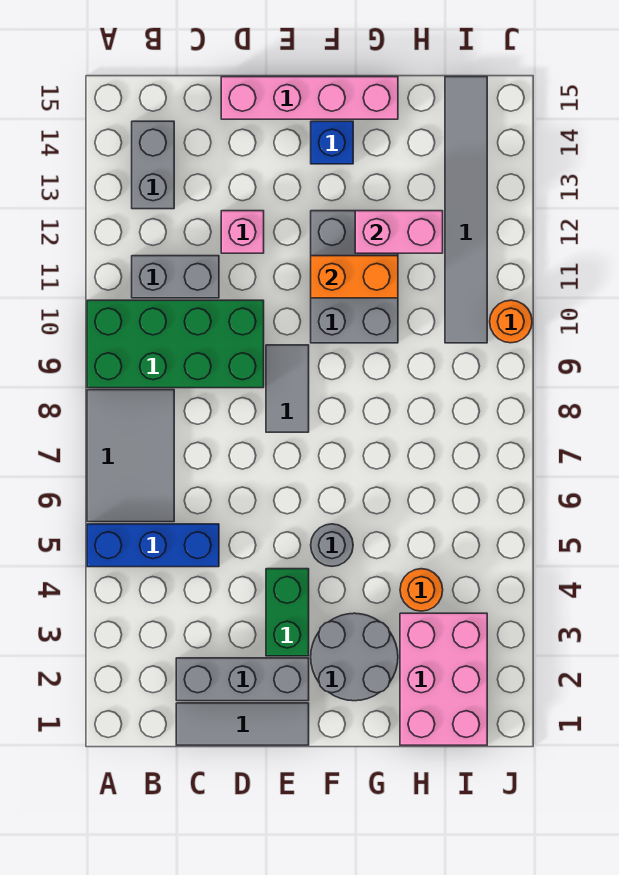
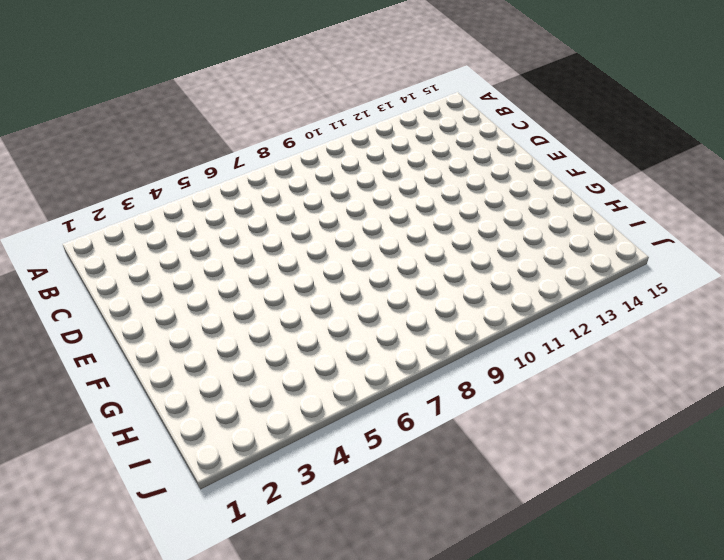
none -> blue brick A5:C5 level 1
none -> grey tile A6:B8 level 1
none -> green brick A9:D10 level 1

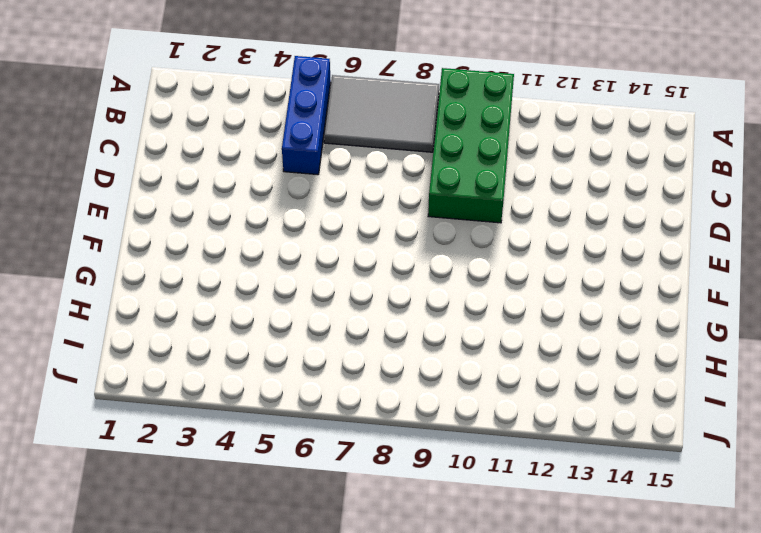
none -> grey brick B11:C11 level 1
none -> grey brick B13:B14 level 1
none -> grey tile C1:E1 level 1

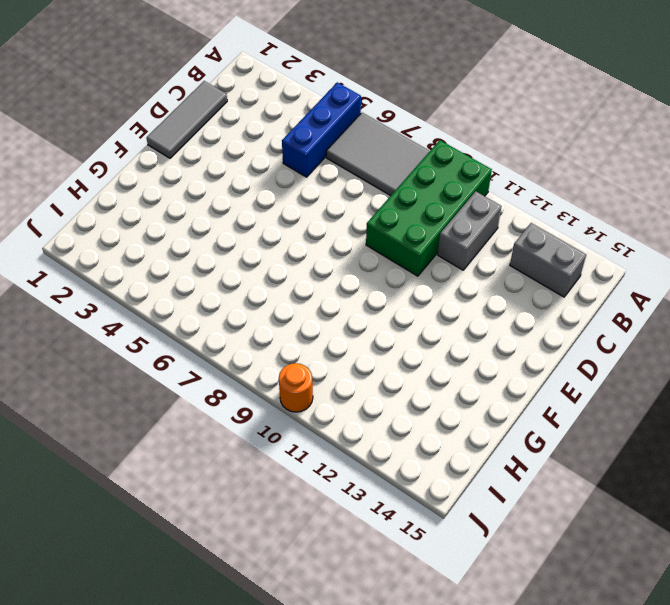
none -> grey brick C2:E2 level 1
none -> pink brick D12 level 1
none -> pink brick D15:G15 level 1

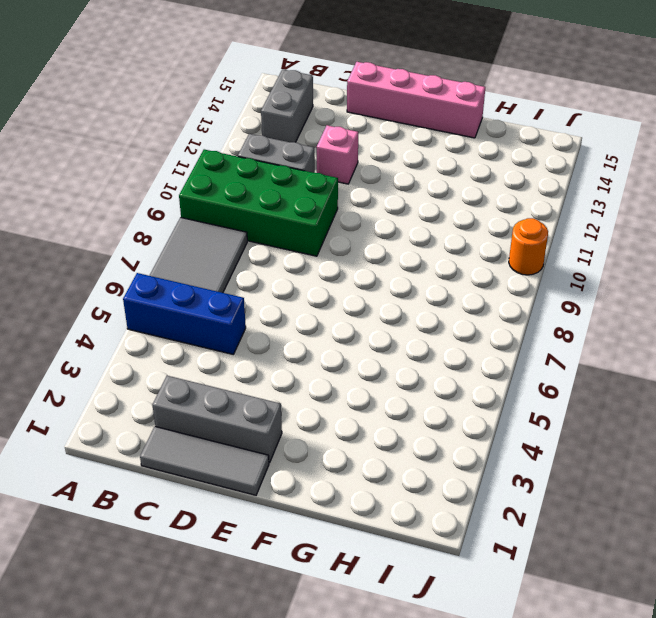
none -> green brick E3:E4 level 1
none -> grey tile E8:E9 level 1
none -> grey round brick F2:G3 level 1

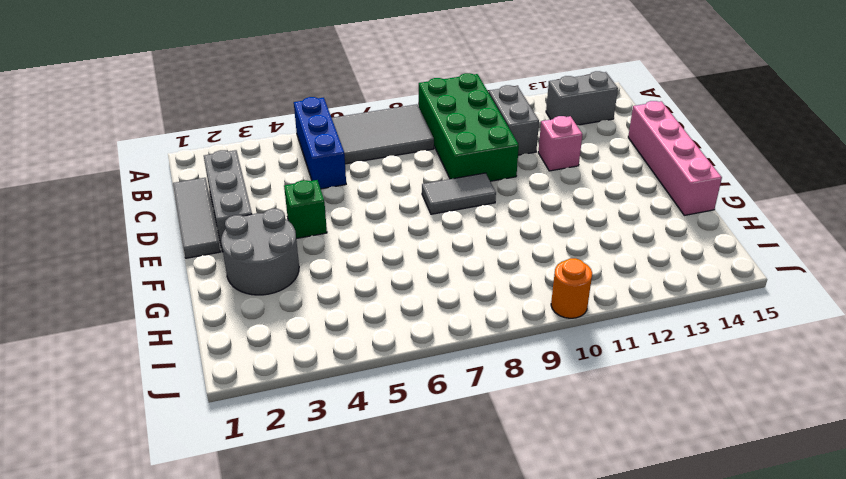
green brick E4 level 1 -> green brick E3:E4 level 1
none -> grey round brick F5 level 1
none -> grey brick F10:G12 level 1
none -> blue brick F14 level 1

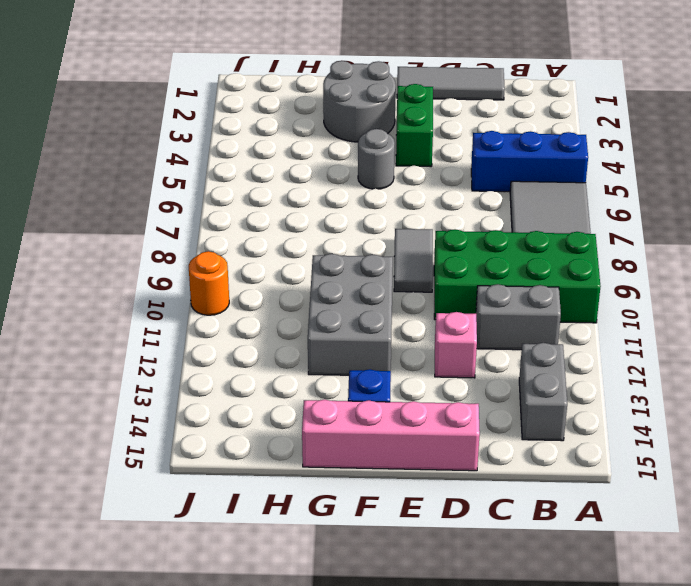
none -> grey brick C2:E2 level 1
none -> pink brick H1:I3 level 1
none -> orange round brick H4 level 1

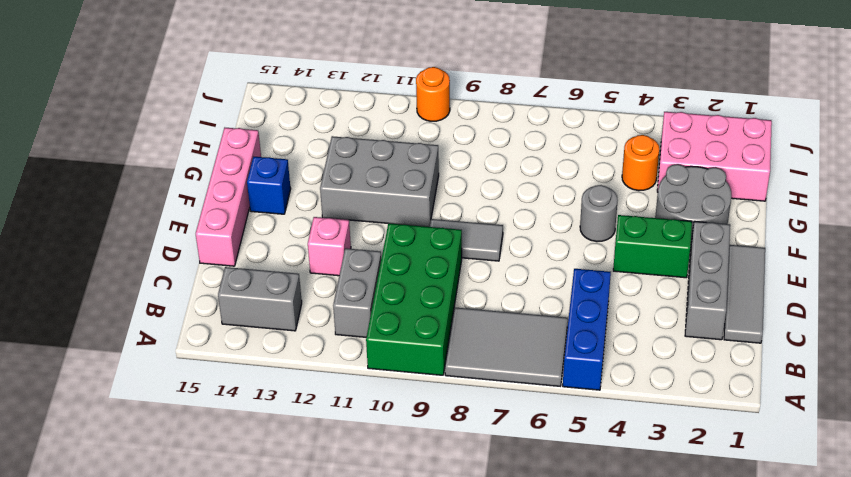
none -> grey tile I10:I15 level 1
none -> orange brick F11:G11 level 2
none -> pink brick G12:H12 level 2

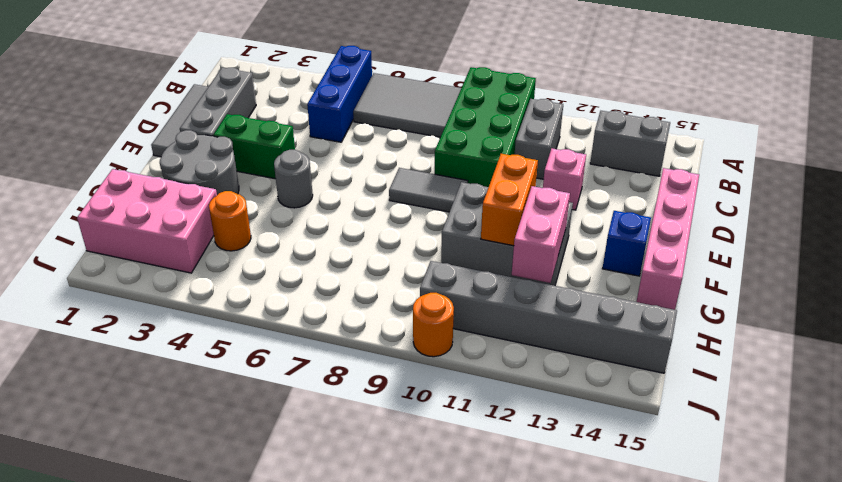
grey brick I10:I15 level 1 -> grey tile I10:I15 level 1

